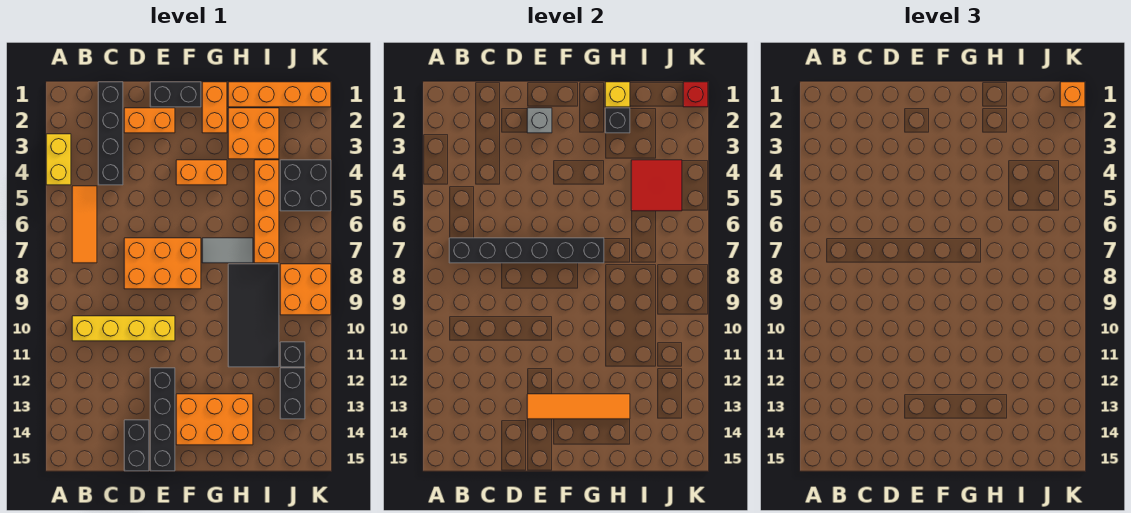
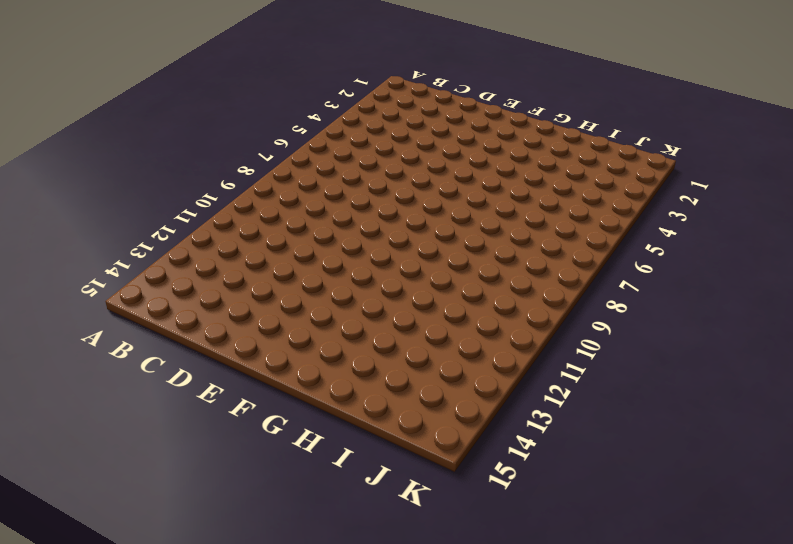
none -> yellow brick A3:A4 level 1
none -> orange tile B5:B7 level 1
none -> yellow brick B10:E10 level 1

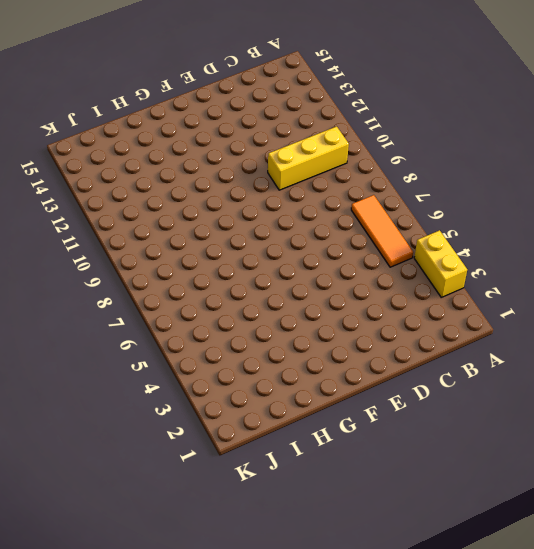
yellow brick B10:D10 level 1 -> yellow brick B10:E10 level 1
none -> black brick C1:C4 level 1
none -> orange brick D2:E2 level 1
none -> orange brick D7:F8 level 1

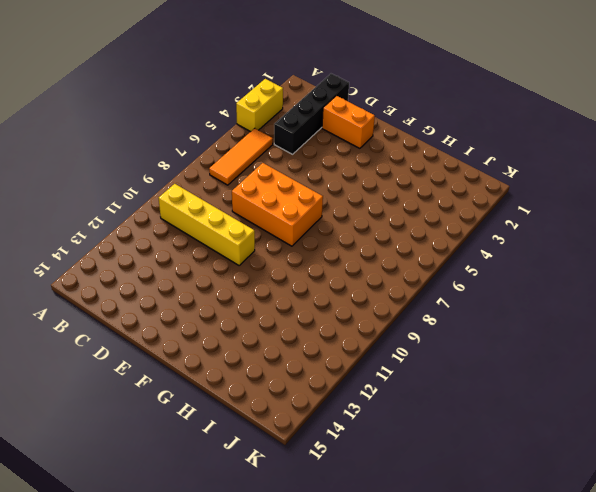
none -> black brick D14:D15 level 1
none -> black brick E1:F1 level 1
none -> black brick E12:E15 level 1

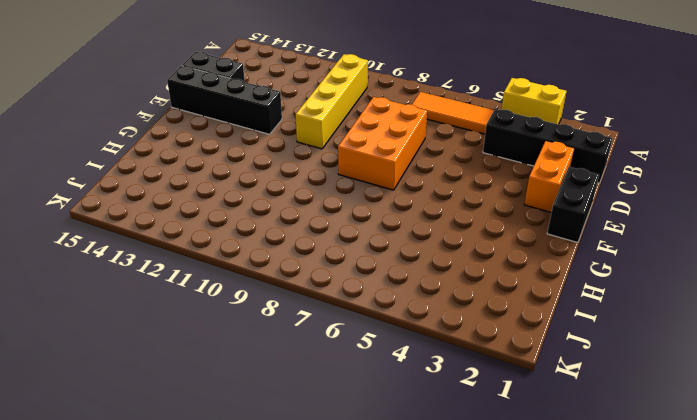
none -> orange brick F4:G4 level 1
none -> orange brick F13:H14 level 1
none -> orange brick G1:G2 level 1

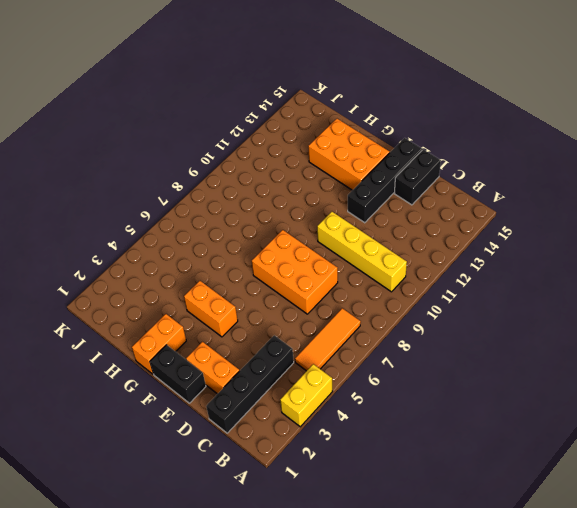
none -> grey tile G7:H7 level 1
none -> orange brick H1:K1 level 1
none -> orange brick H2:I3 level 1

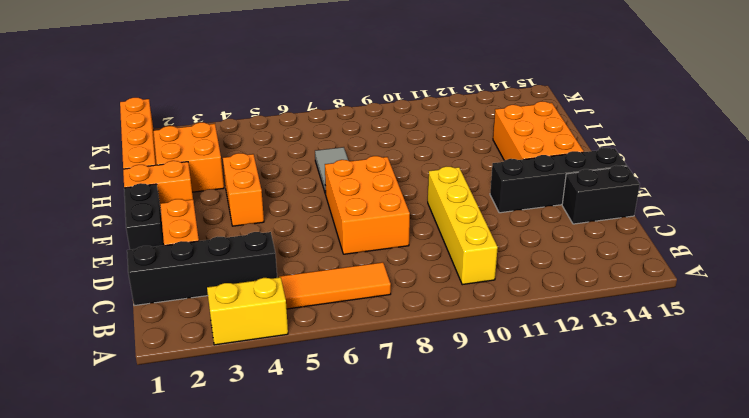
none -> black tile H8:I11 level 1
none -> orange brick I4:I7 level 1
none -> black brick J4:K5 level 1

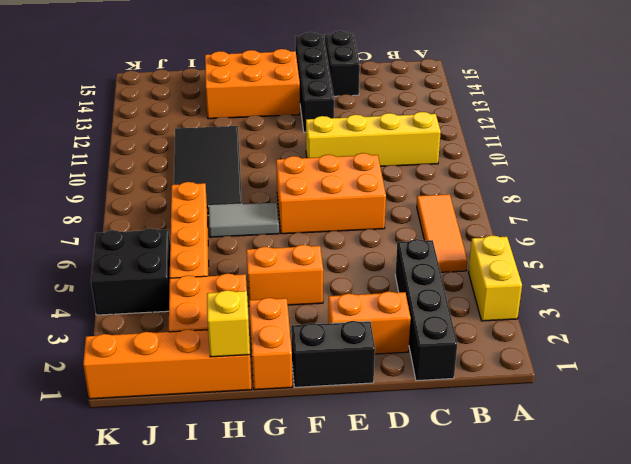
none -> orange brick J8:K9 level 1
none -> black brick J11 level 1
none -> black brick J12:J13 level 1

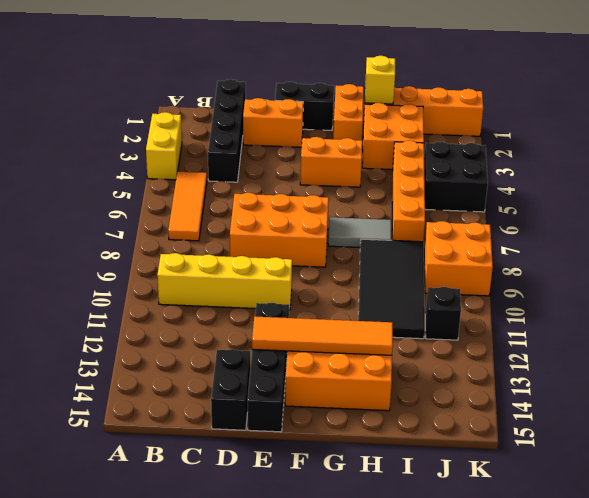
none -> black brick J12:J13 level 1
none -> black brick B7:G7 level 2
none -> grey brick E2 level 2

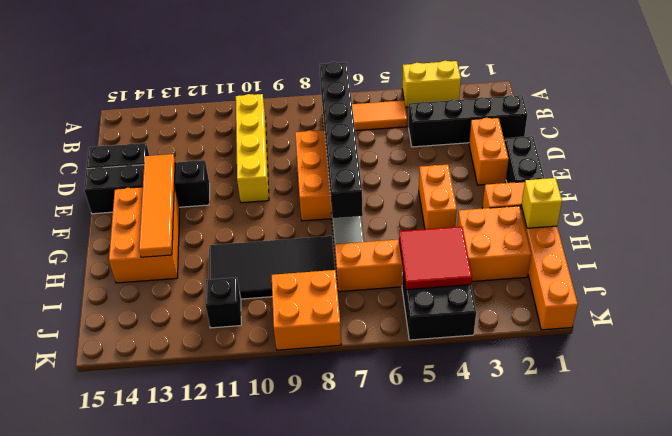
none -> black brick J12:J13 level 1
none -> grey brick E2 level 2
none -> black brick H2 level 2

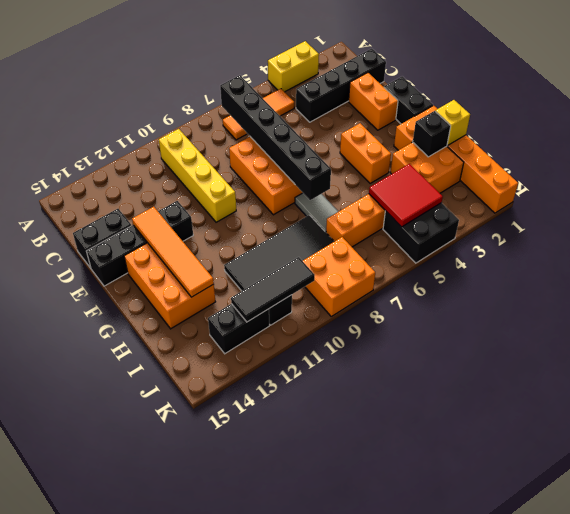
black tile J10:J12 level 2 -> none
none -> grey brick E2 level 2
none -> red brick K1 level 2
none -> orange brick K1 level 3

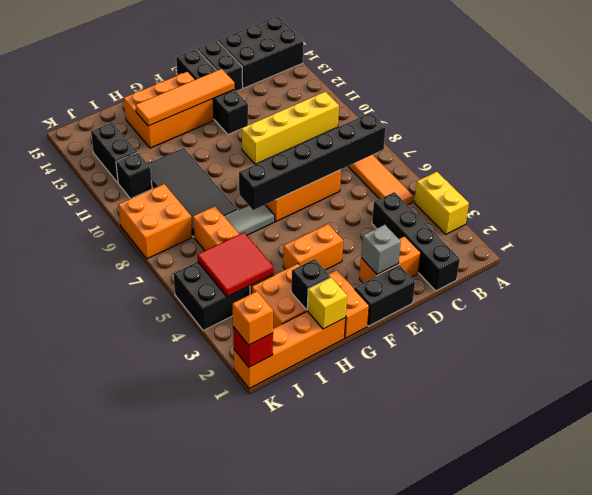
black brick A14:C15 level 1 -> none

